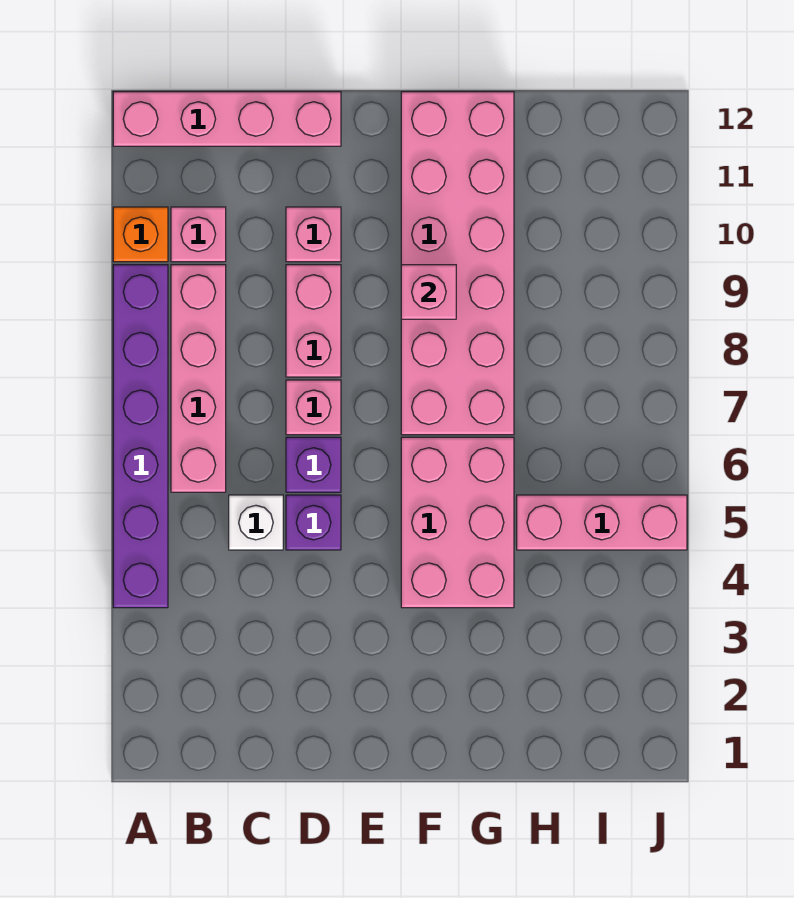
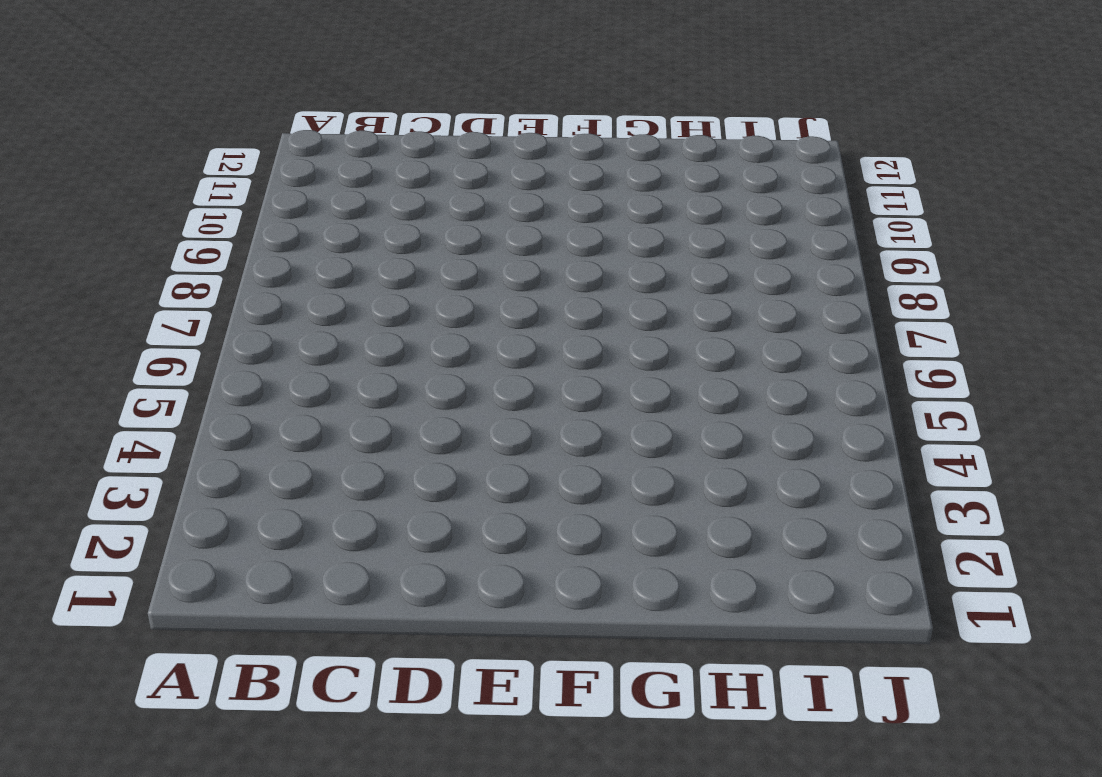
none -> purple brick A4:A9 level 1
none -> orange brick A10 level 1
none -> pink brick A12:D12 level 1

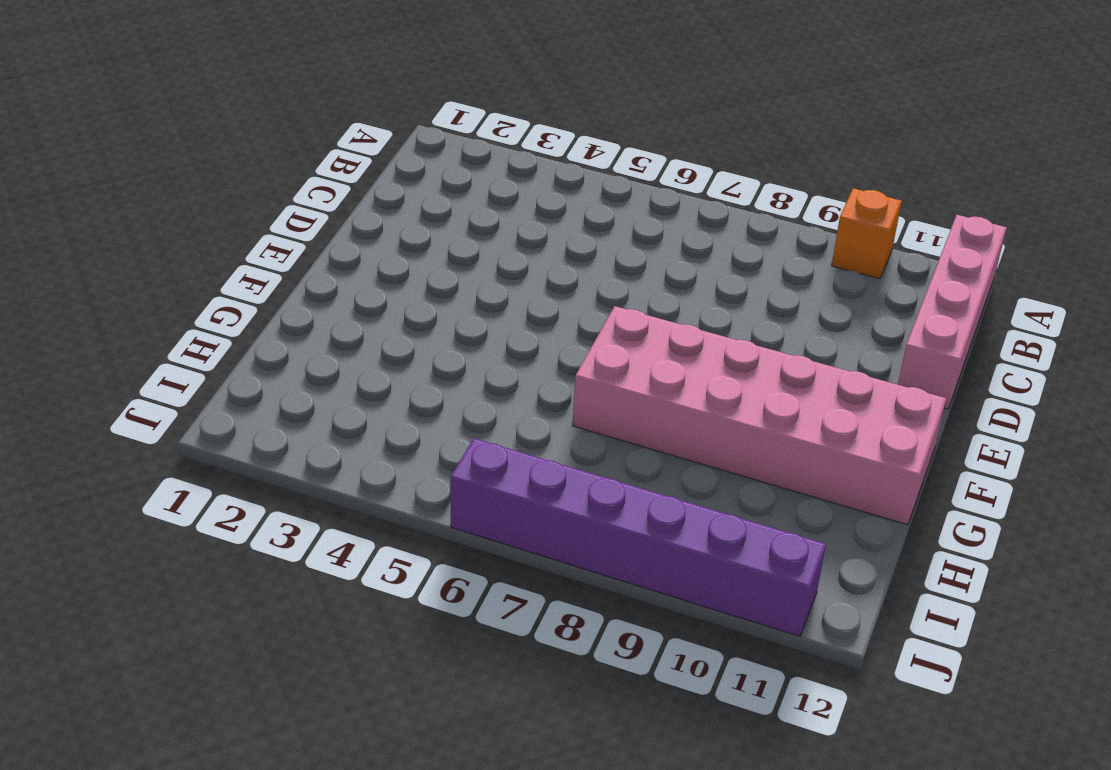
purple brick J6:J11 level 1 -> purple brick A4:A9 level 1
none -> pink brick B6:B9 level 1
none -> pink brick B10 level 1
none -> white brick C5 level 1

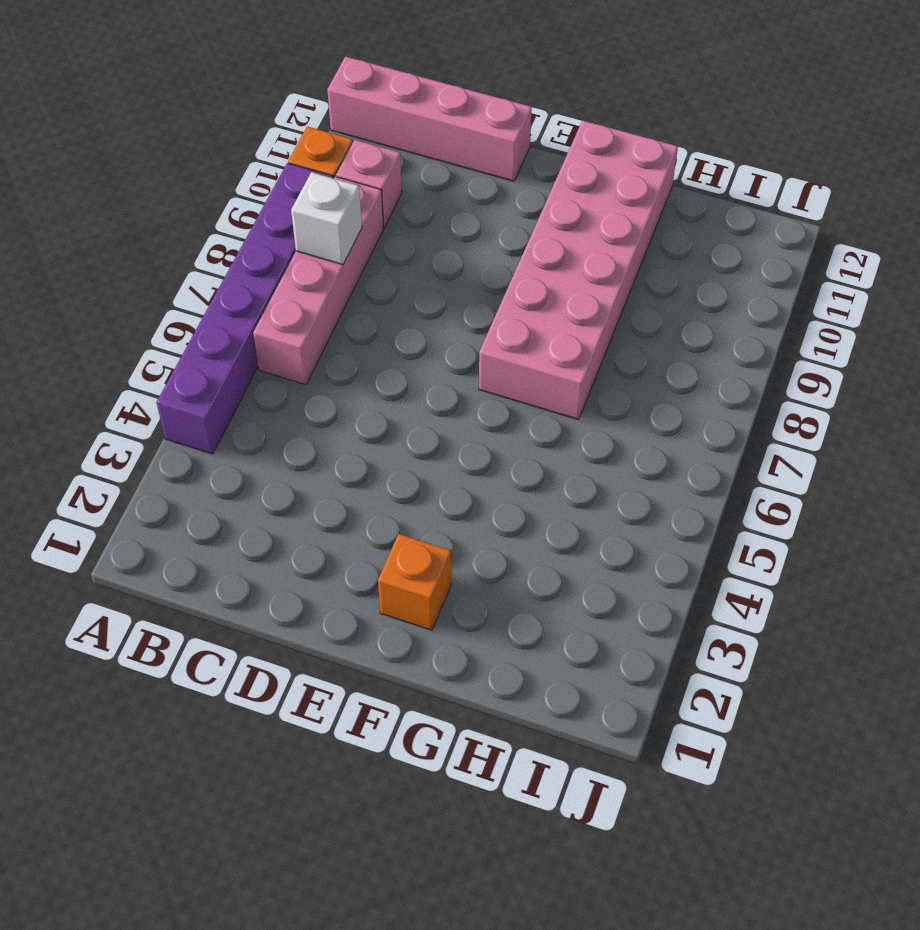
white brick B8 level 2 -> white brick C5 level 1
orange brick F2 level 1 -> none
none -> purple brick D5 level 1
none -> purple brick D6 level 1
none -> pink brick D7 level 1

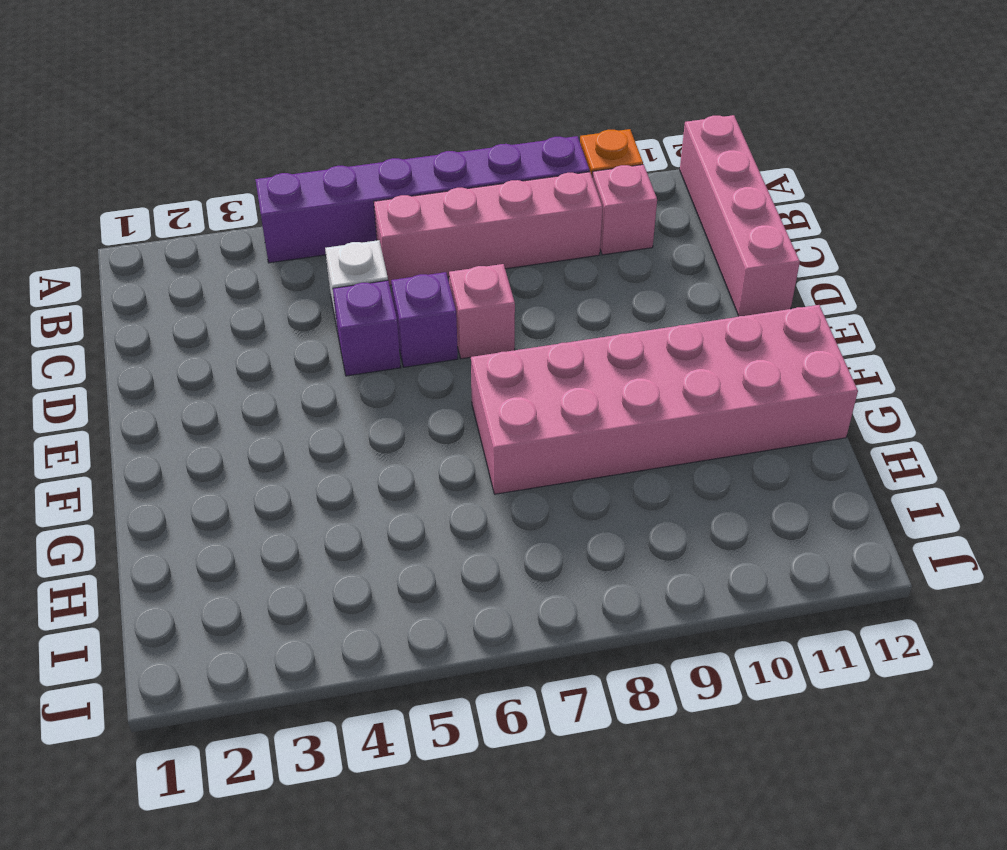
none -> pink brick D8:D9 level 1
none -> pink brick D10 level 1
none -> pink brick F4:G6 level 1

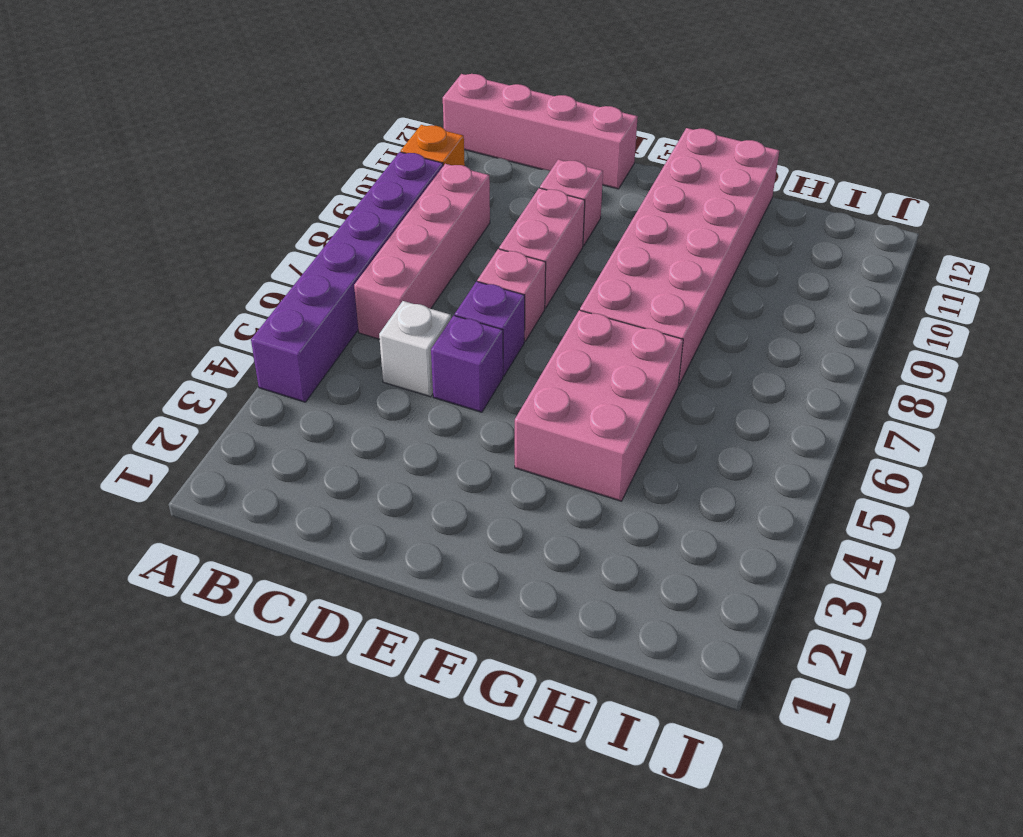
none -> pink brick B10 level 1
none -> pink brick H5:J5 level 1
none -> pink brick F9 level 2

